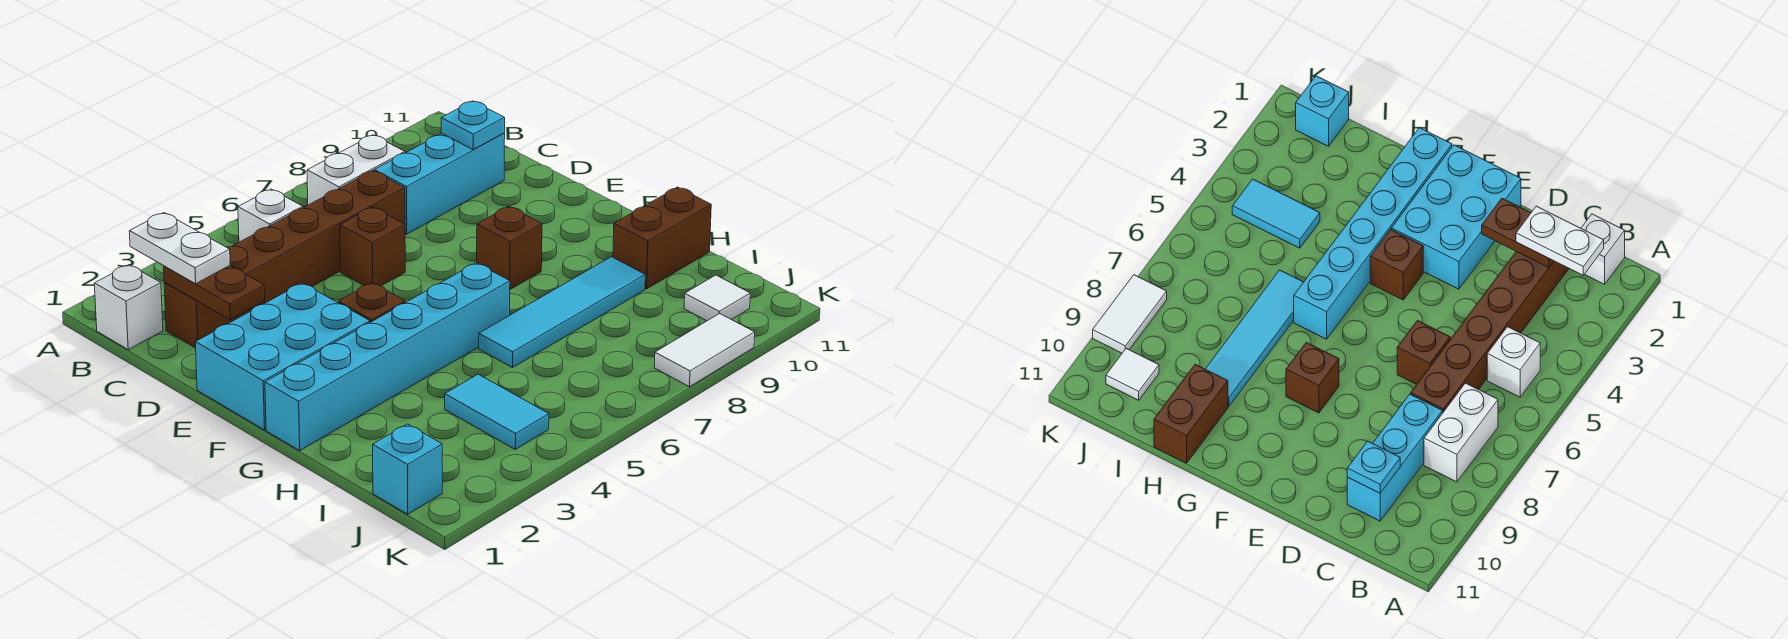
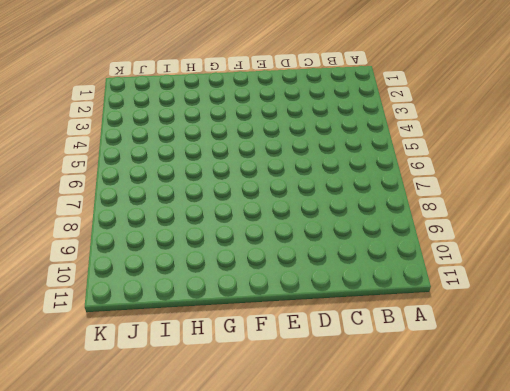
none -> white brick B1 level 1
none -> white brick B5 level 1
none -> white brick B7:B8 level 1

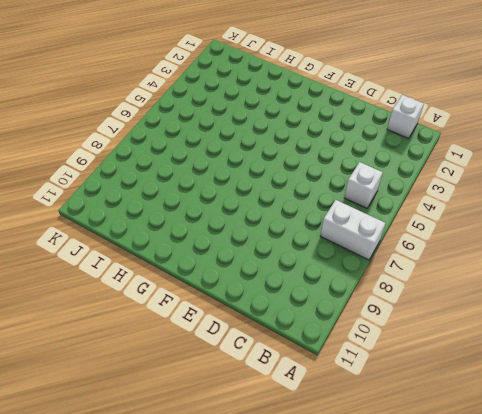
white brick A7:B7 level 1 -> white brick B7:B8 level 1
none -> brown brick C2:C7 level 1
none -> cyan brick C8:C10 level 1
none -> brown brick D6 level 1

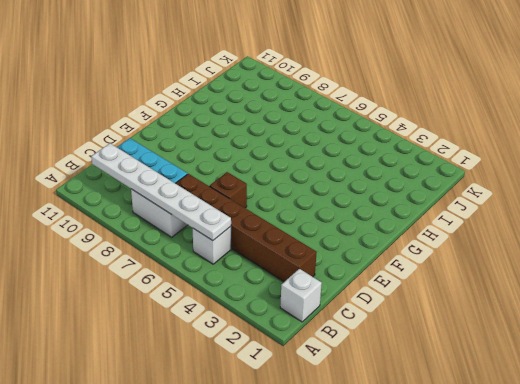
white plate B5:B10 level 2 -> none
none -> cyan brick E1:F3 level 1
none -> brown brick F4 level 1
none -> brown brick F8 level 1

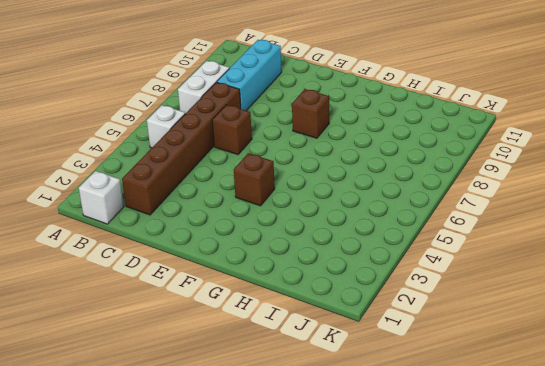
none -> cyan brick E1:F3 level 1
none -> cyan brick G1:G6 level 1
none -> cyan tile H6:H9 level 1

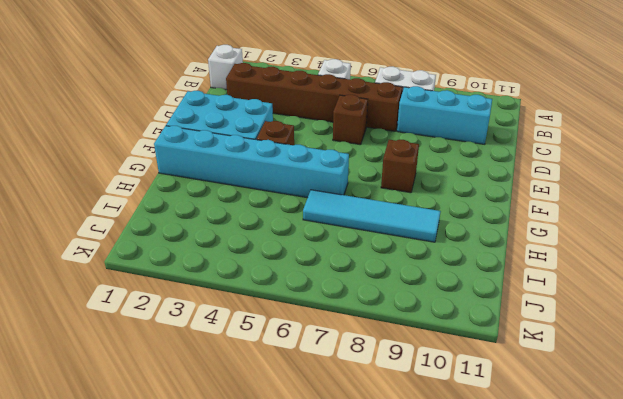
none -> brown brick H10:H11 level 1
none -> cyan tile I4:J4 level 1
none -> cyan brick J1 level 1

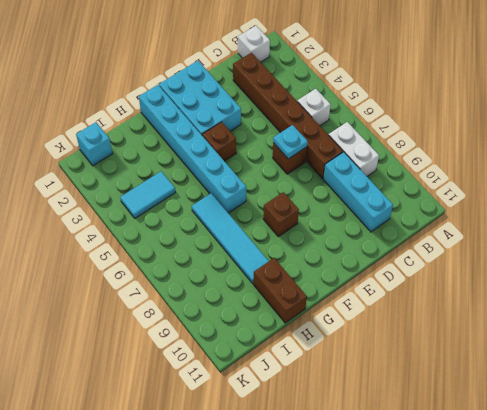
cyan plate D6 level 2 -> cyan plate C10 level 2
none -> white tile J10 level 1
none -> white tile K8:K9 level 1
none -> brown plate C2:D2 level 2

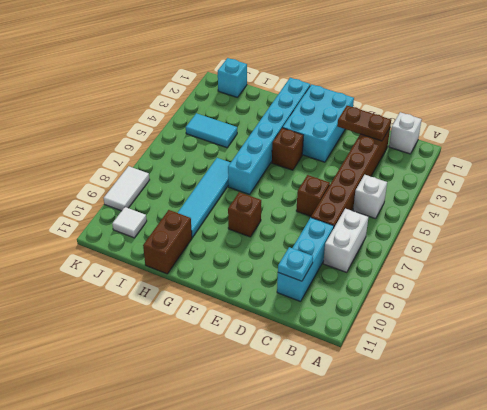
none -> white plate B2:C2 level 3

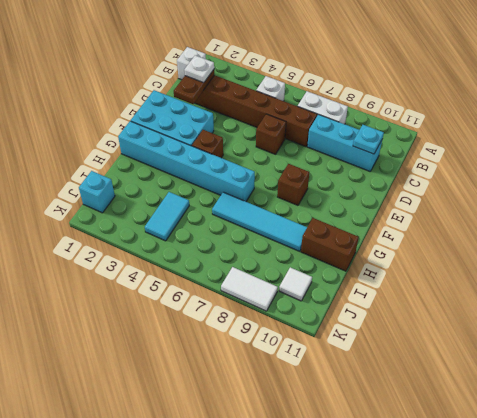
white plate C2 level 3 -> white plate B2:C2 level 3

